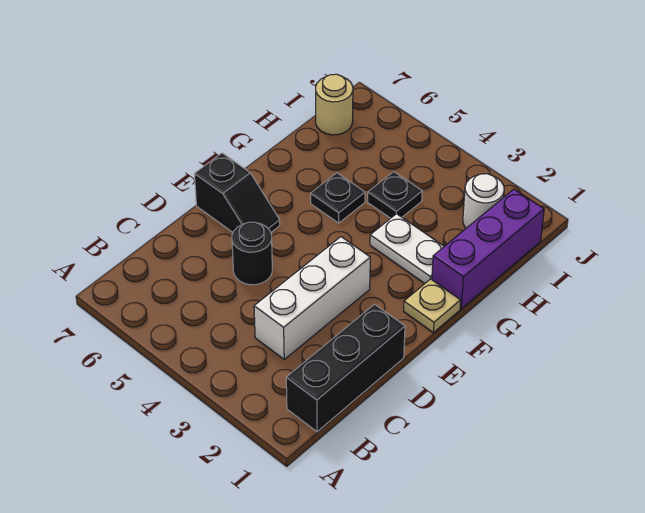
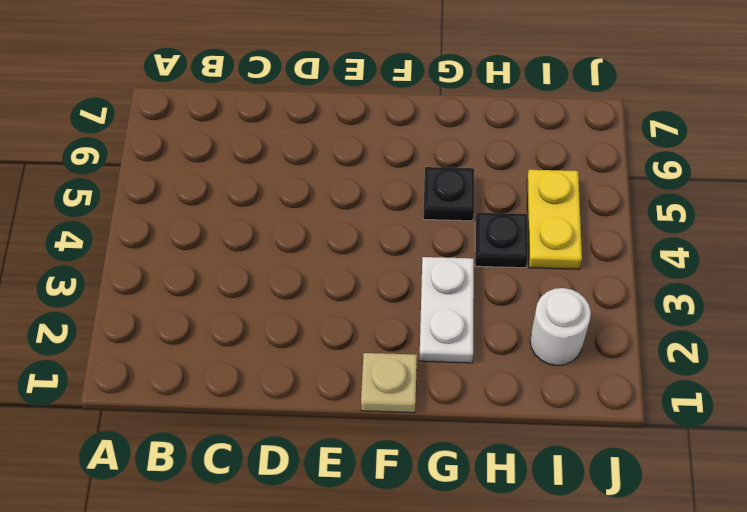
yellow plate I4:I5 level 1 -> none
none -> black brick B1:D1 level 1
none -> white brick C3:E3 level 1

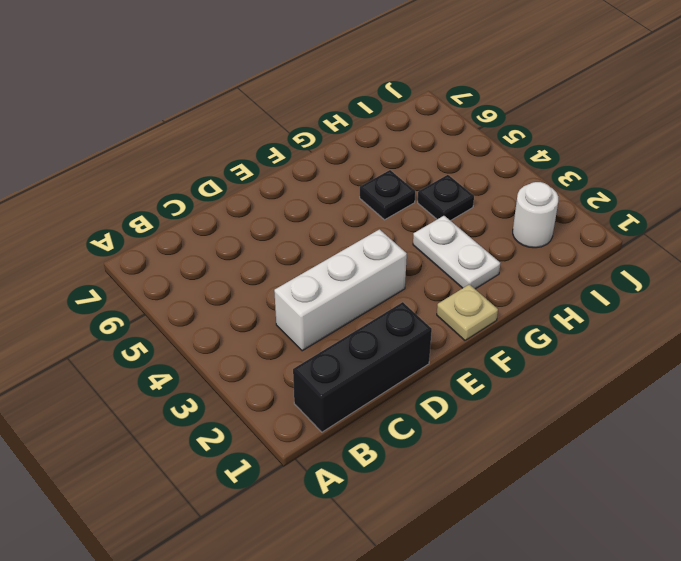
none -> black round brick D5 level 1
none -> black slope E6:E7 level 1 top 7

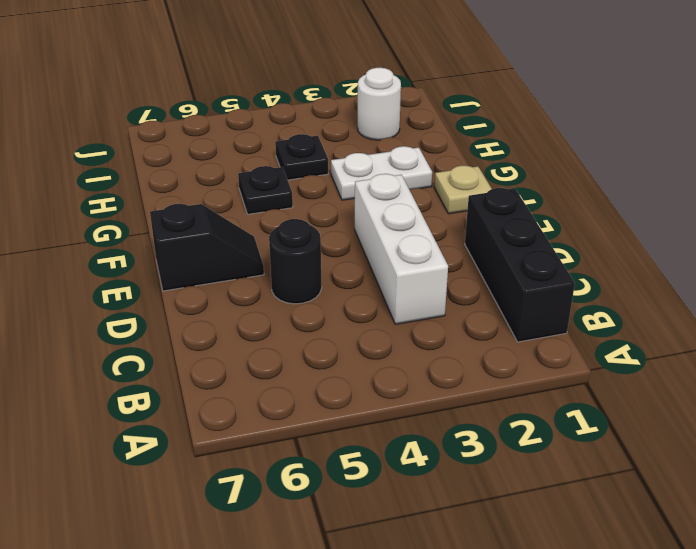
none -> purple brick G1:I1 level 1
none -> tan round brick I7 level 1

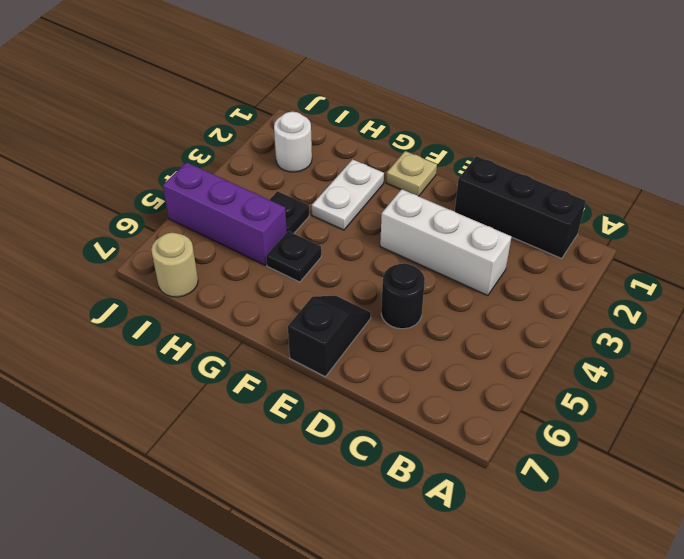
purple brick H5:J5 level 1 -> purple brick G1:I1 level 1

